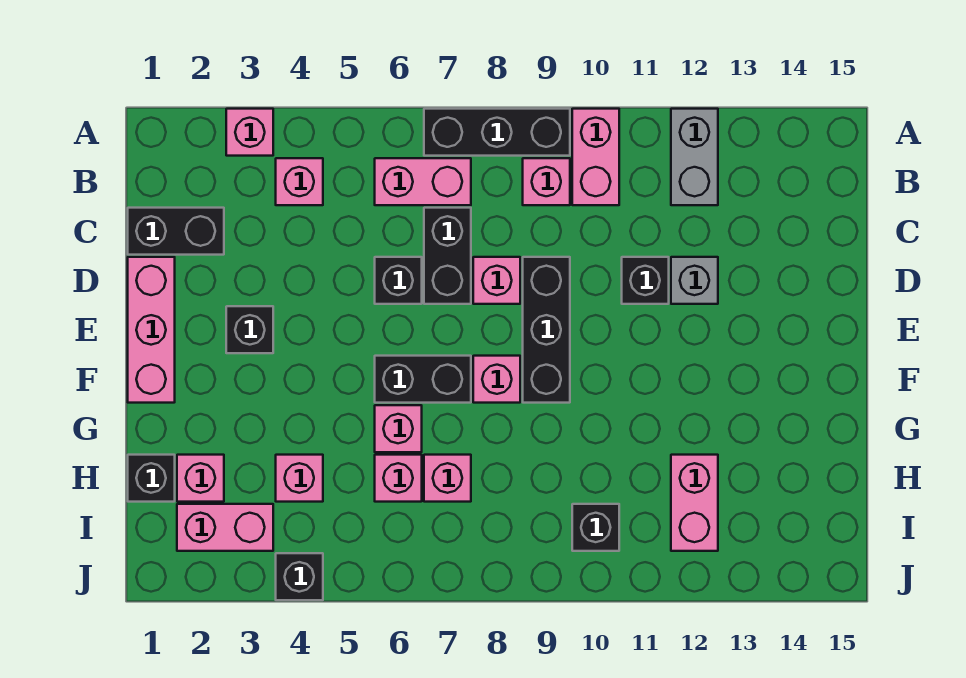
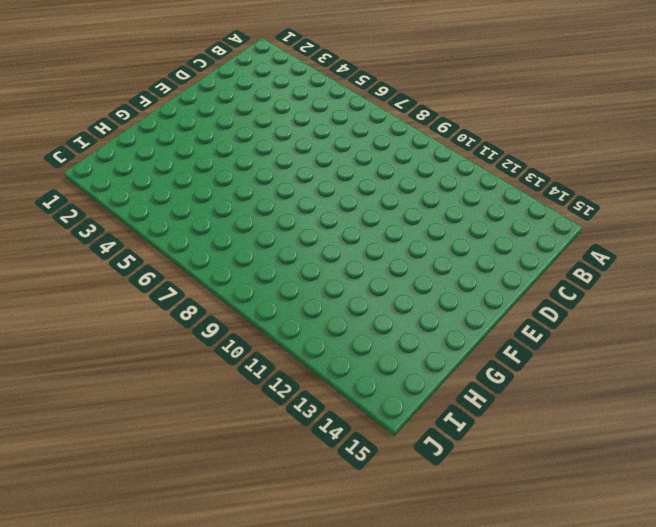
none -> pink brick A3 level 1
none -> black brick A7:A9 level 1
none -> pink brick A10:B10 level 1

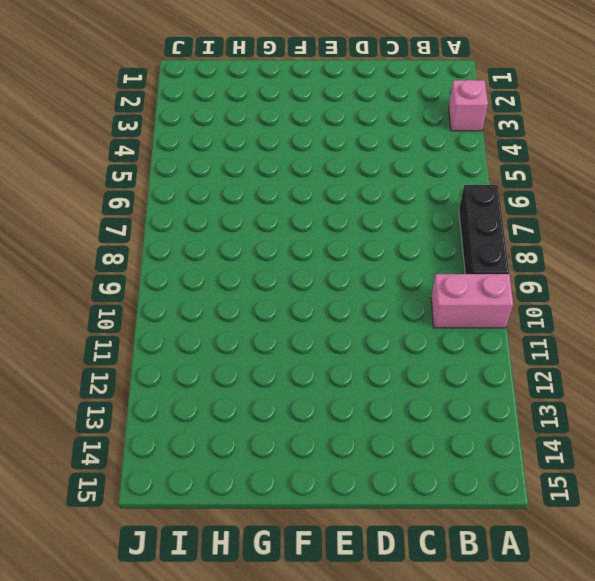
none -> grey brick A12:B12 level 1
none -> pink brick B4 level 1
none -> pink brick B6:B7 level 1

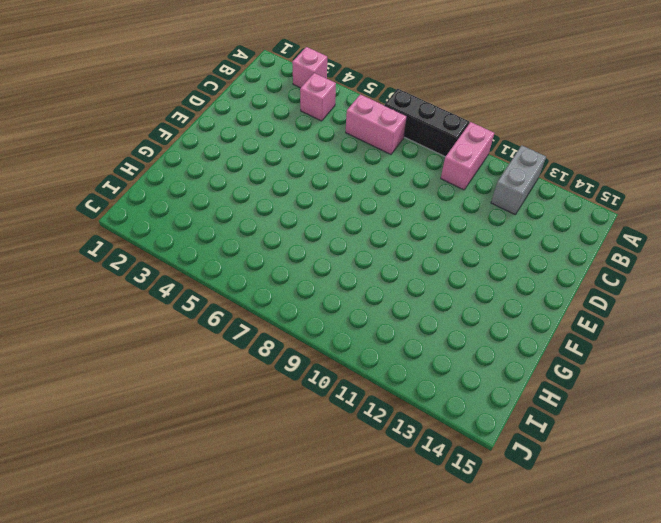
none -> pink brick B9 level 1
none -> black brick C1:C2 level 1
none -> black brick C7:D7 level 1

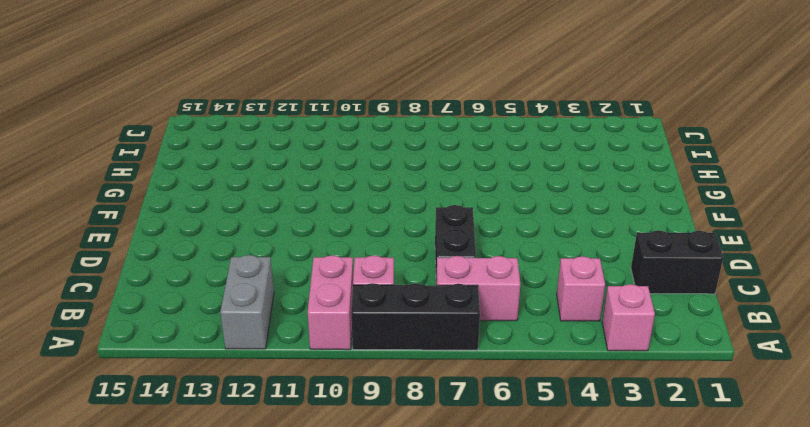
none -> pink brick D1:F1 level 1
none -> black brick D6 level 1
none -> pink brick D8 level 1

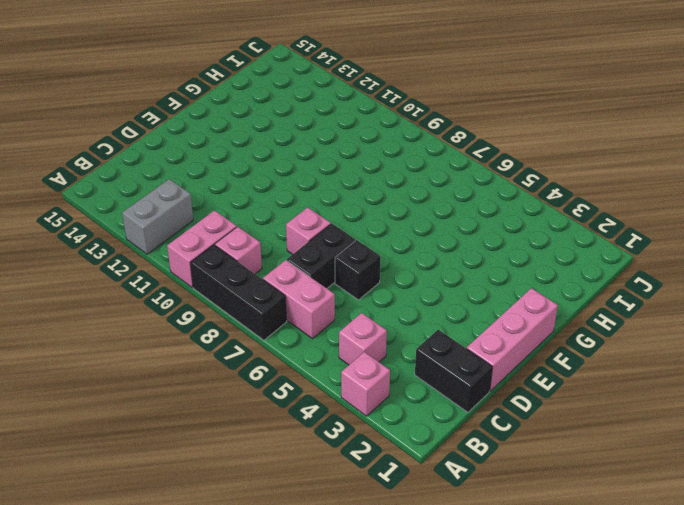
none -> black brick D9:F9 level 1
none -> black brick D11 level 1
none -> grey brick D12 level 1

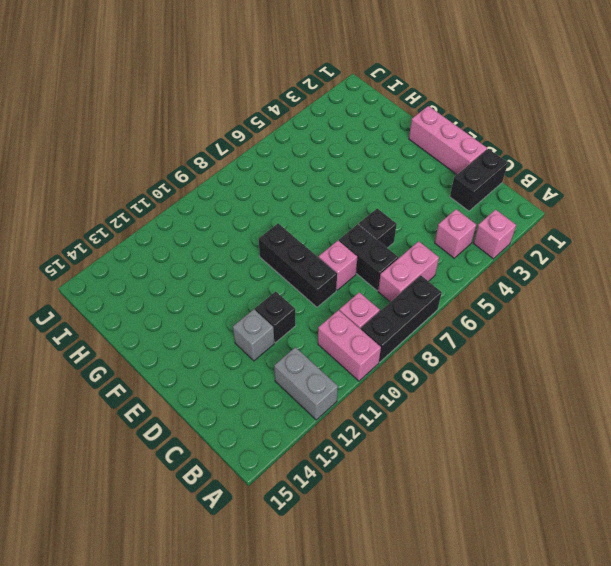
none -> black brick E3 level 1
none -> black brick F6:F7 level 1
none -> pink brick F8 level 1

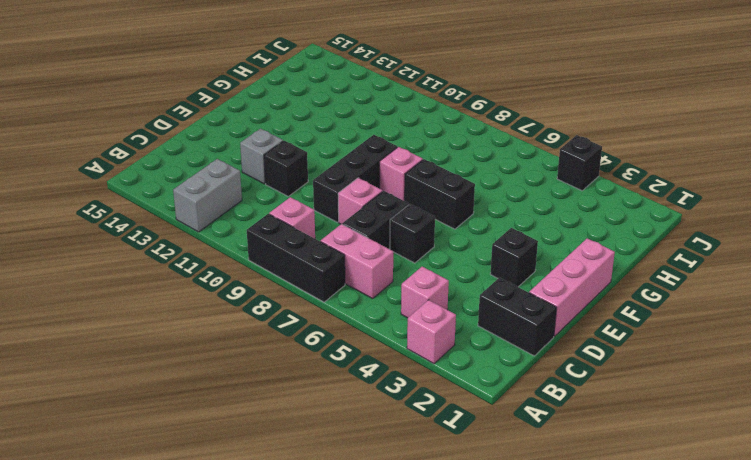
none -> pink brick A10:B10 level 1
none -> pink brick G6 level 1
none -> black brick H1 level 1

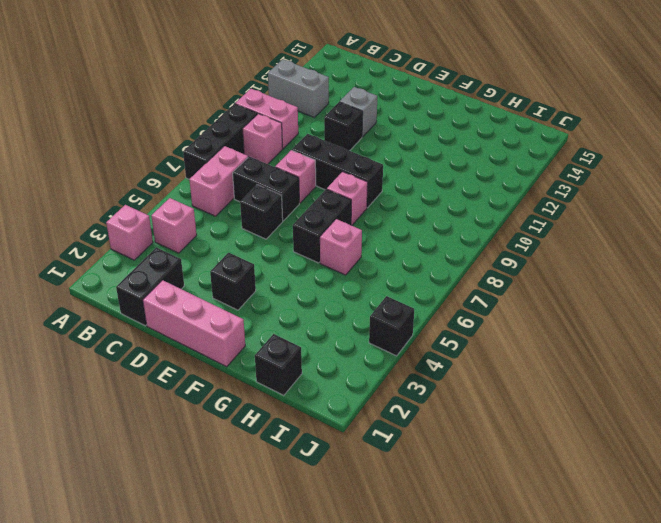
none -> pink brick H2 level 1
none -> pink brick H4 level 1
none -> pink brick H6 level 1

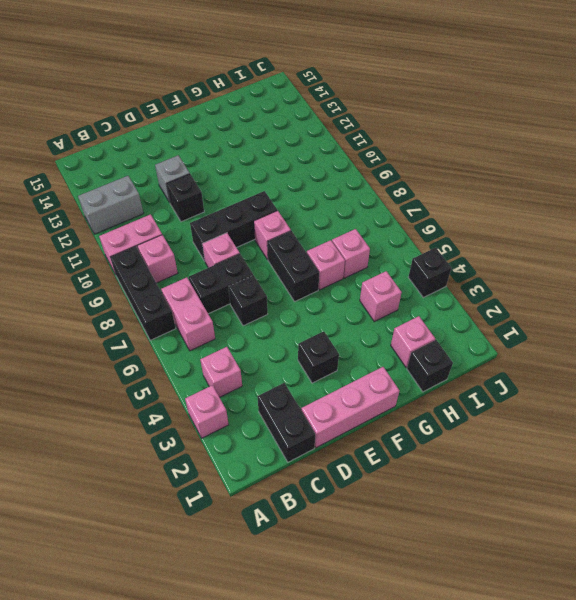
none -> pink brick H7 level 1
none -> pink brick H12:I12 level 1
none -> pink brick I2:I3 level 1

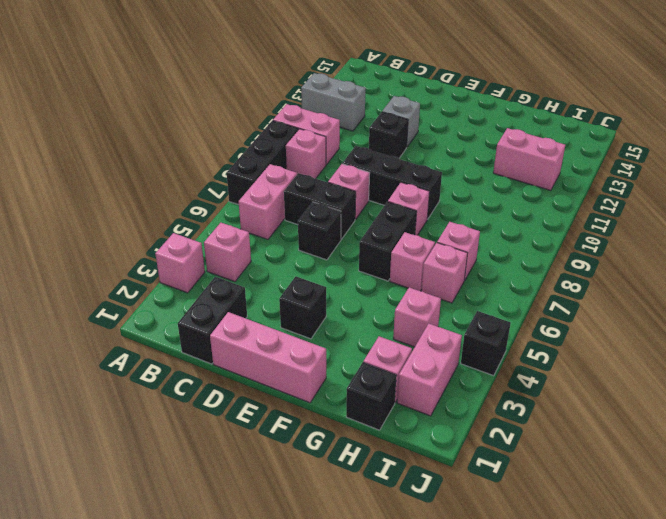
none -> black brick I10 level 1

